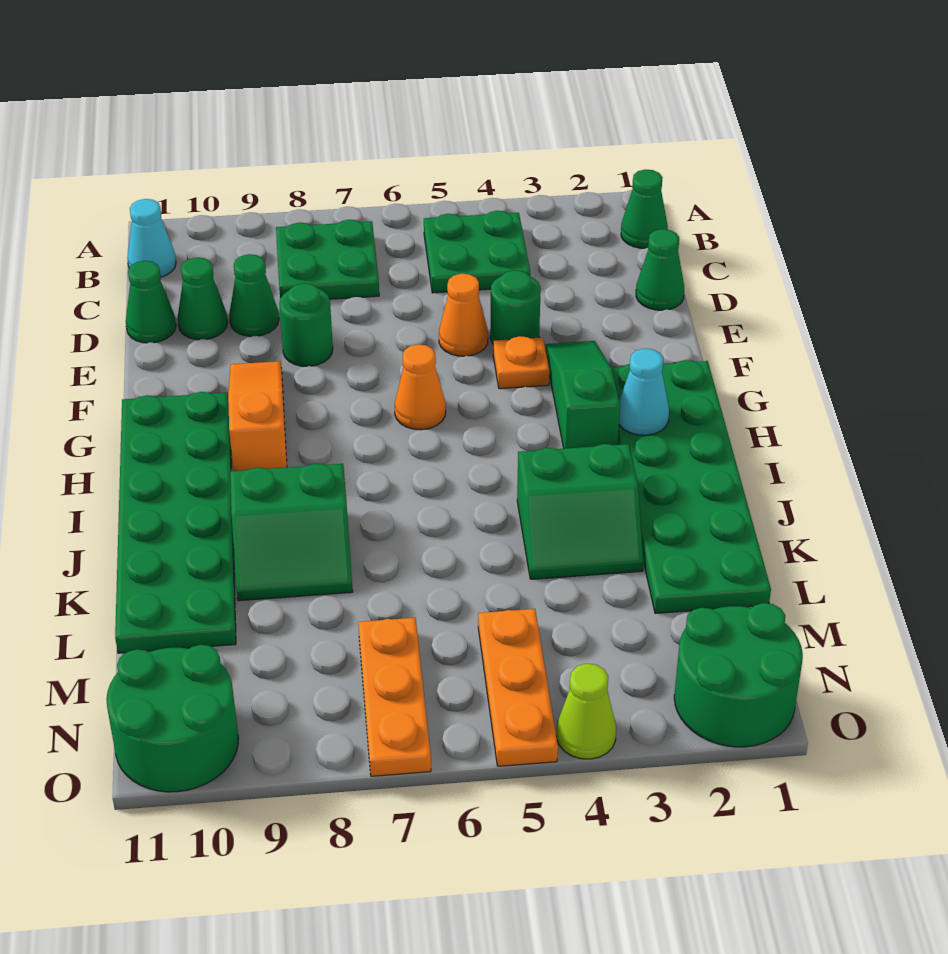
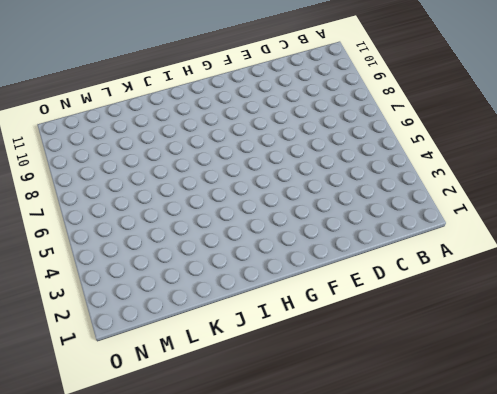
none -> green cone B1 level 1
none -> green plate B4:C5 level 1
none -> green plate B7:C8 level 1

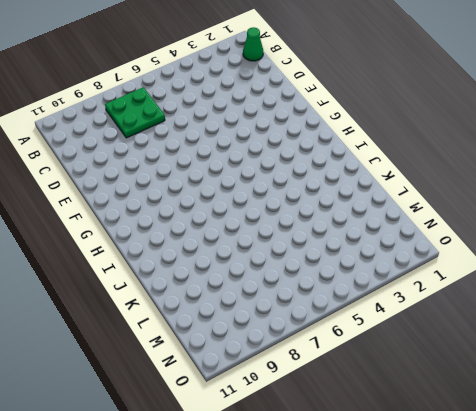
none -> green plate B4:C5 level 1
none -> cyan cone B11 level 1
none -> green cone D1 level 1

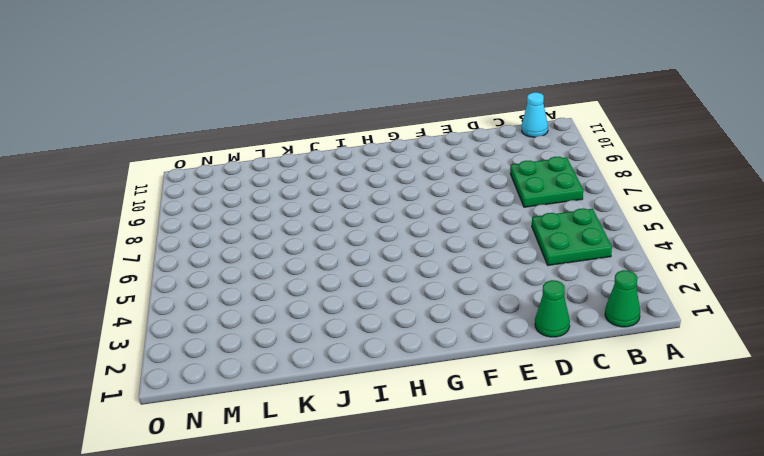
none -> green cone D9 level 1
none -> green cone D10 level 1
none -> green cone D11 level 1

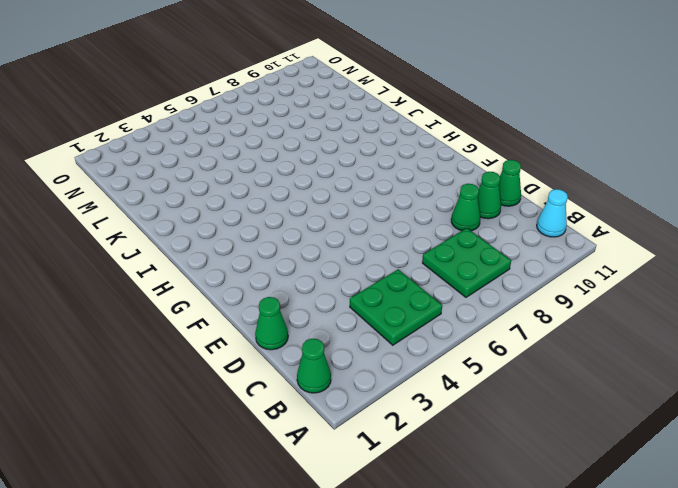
none -> green round brick E4 level 1
none -> orange cone E5 level 1
none -> green round brick E8 level 1

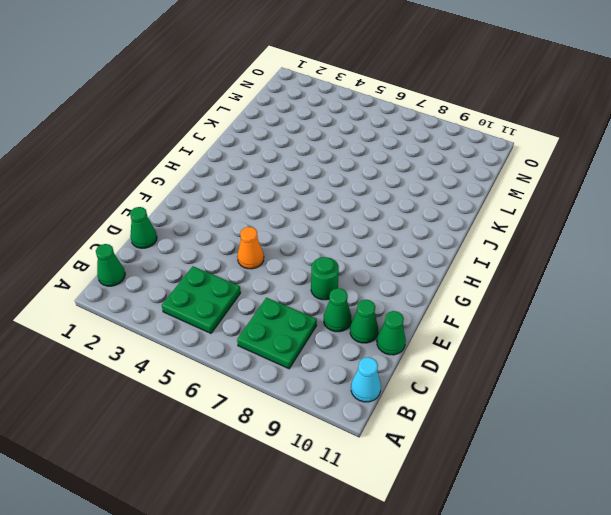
none -> green round brick E4 level 1
none -> green slope F3:H3 level 1 top H
none -> orange plate F4 level 1

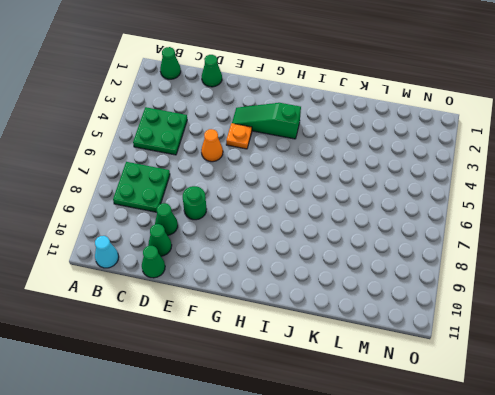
none -> green round brick E4 level 1
none -> orange slope F9:H9 level 1 top H
none -> green plate G1:L2 level 1

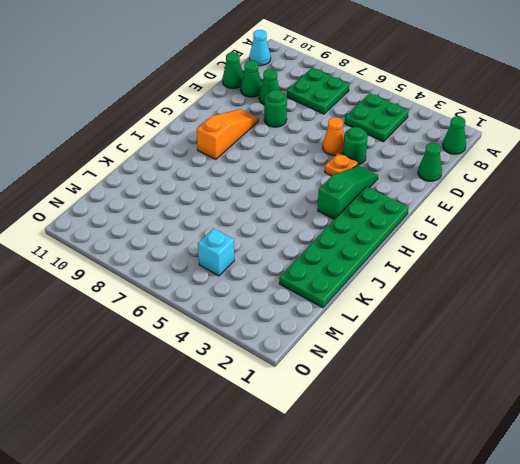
cyan brick M5 level 1 -> orange plate M5:O5 level 1
none -> orange cone G6 level 1
none -> green plate G10:L11 level 1
none -> green slope J3:K4 level 1 top J

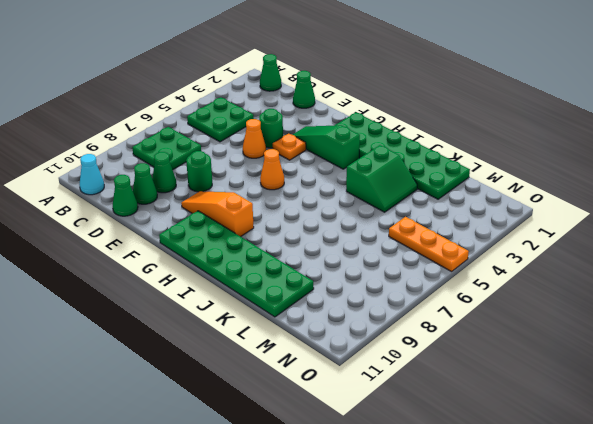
none -> green slope J8:K9 level 1 top J
none -> orange plate M7:O7 level 1
none -> green round brick N1:O2 level 1

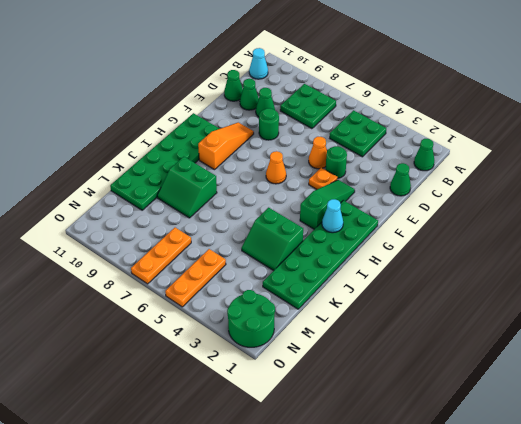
none -> green round brick N10:O11 level 1
none -> lime cone O4 level 1

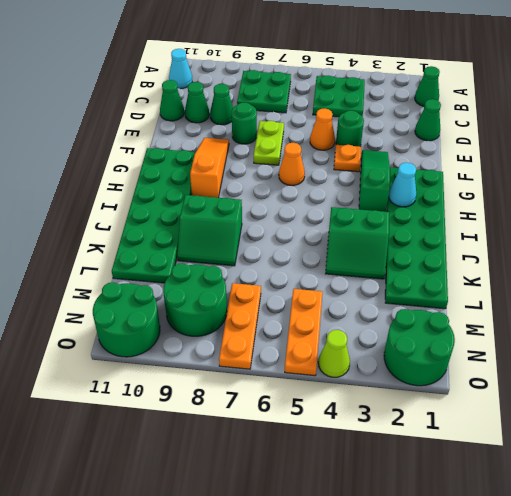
lime plate E7:F7 level 1 -> none
green round brick M8:N9 level 1 -> none

